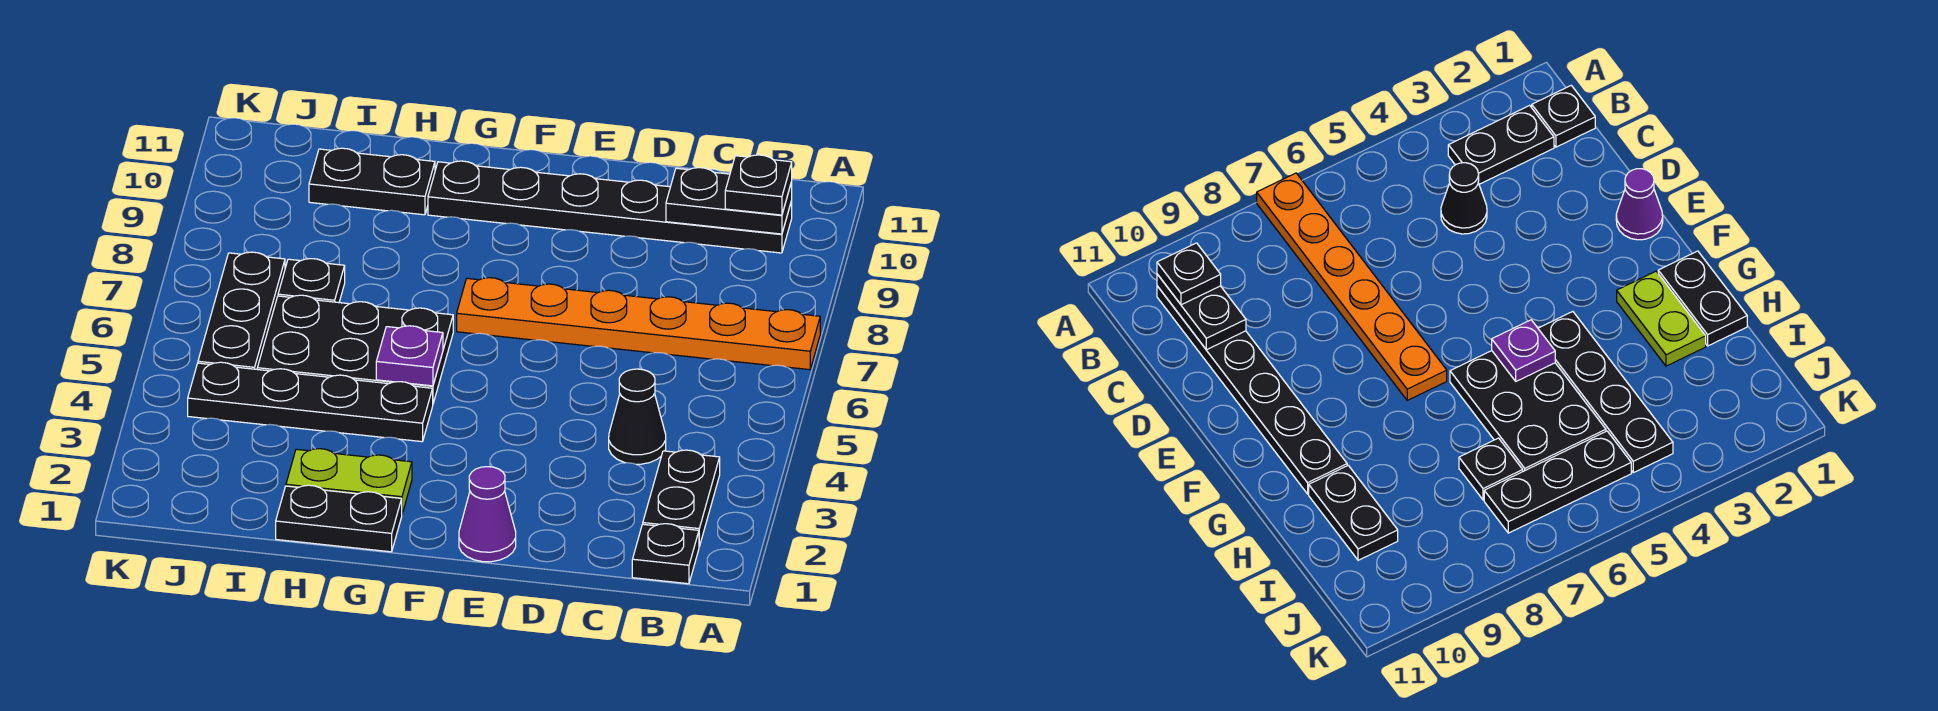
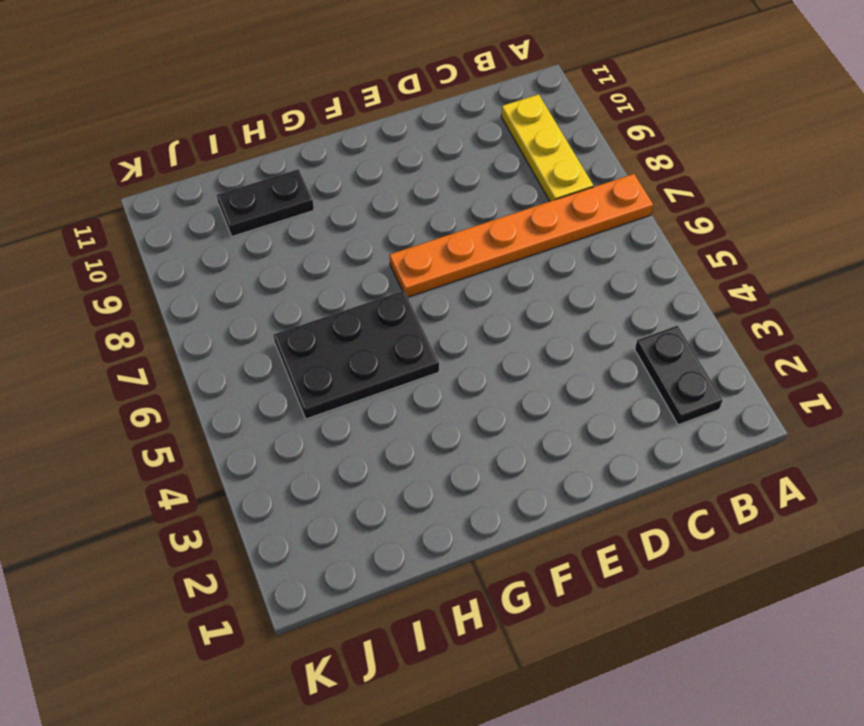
yellow plate B8:B10 level 1 -> black plate B10:G10 level 1
none -> black plate B1 level 1
none -> black cone C4 level 1
none -> purple cone E1 level 1

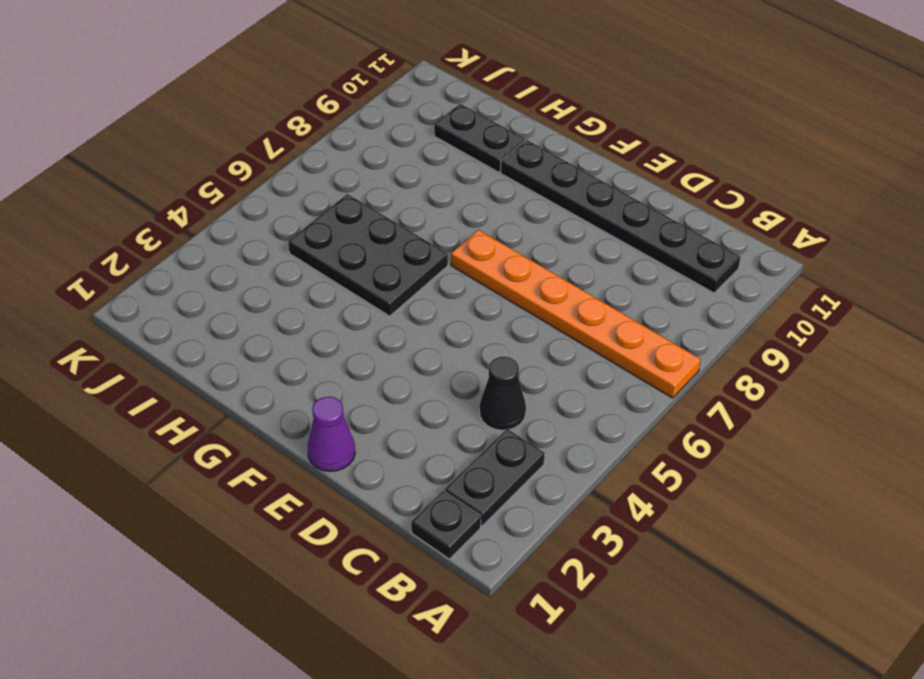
none -> black plate G1:H1 level 1
none -> lime plate G2:H2 level 1
none -> black plate G4:J4 level 1

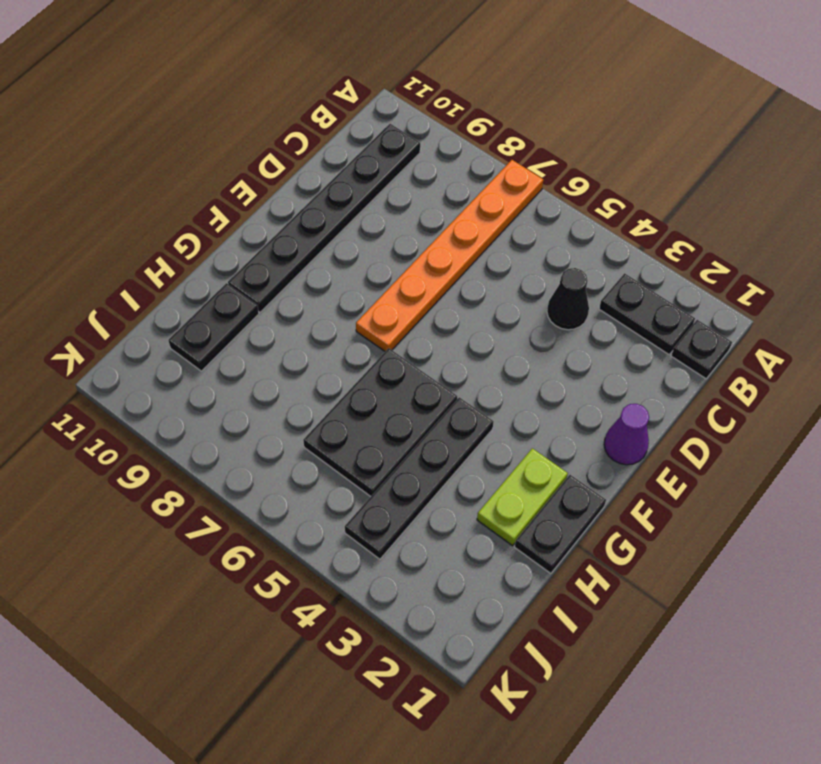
none -> black plate I7 level 1
none -> black plate J5:J7 level 1
none -> black plate B10:C10 level 2

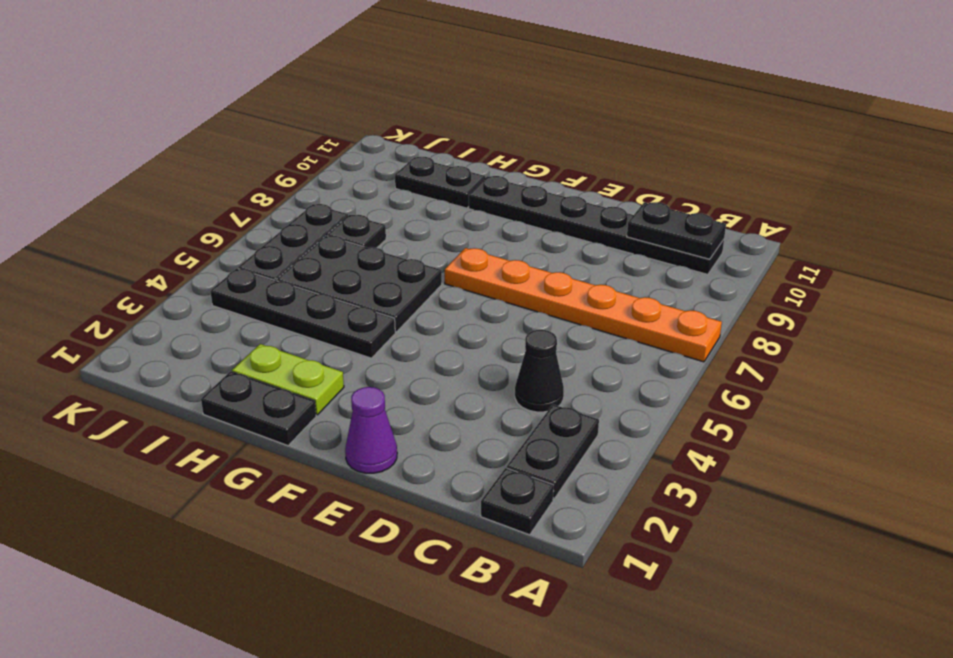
none -> purple plate G5 level 2
none -> black plate B10 level 3

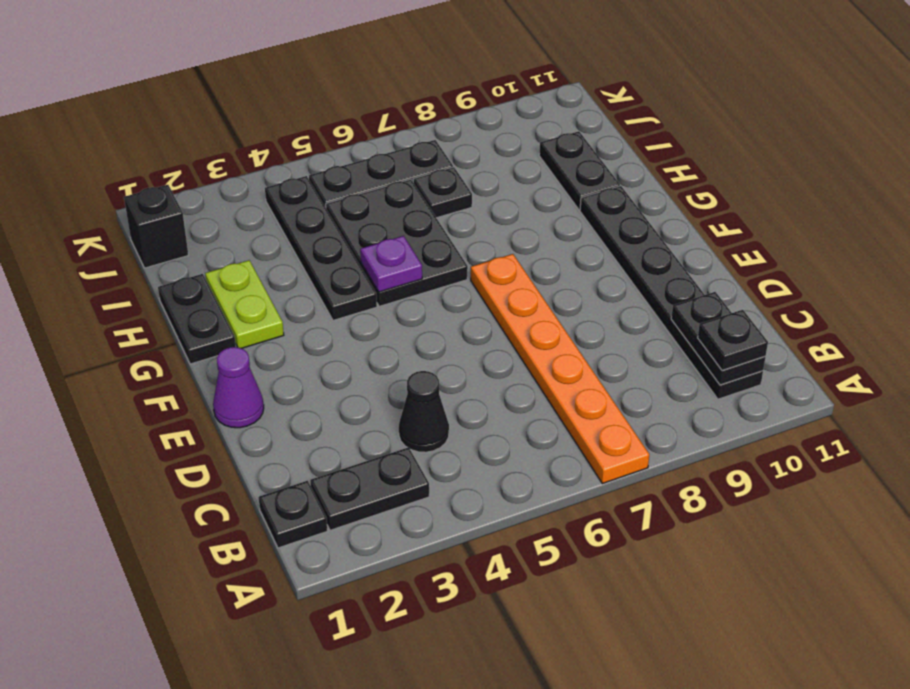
black brick J1 level 1 -> none

